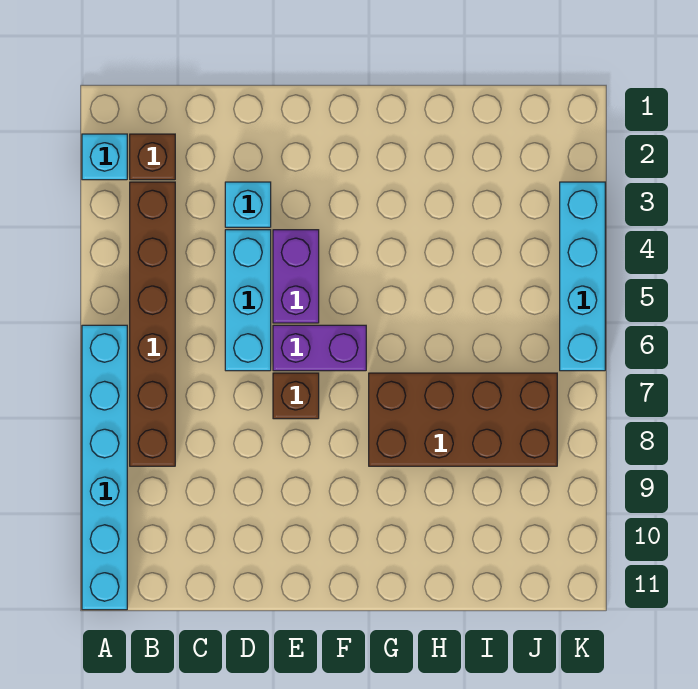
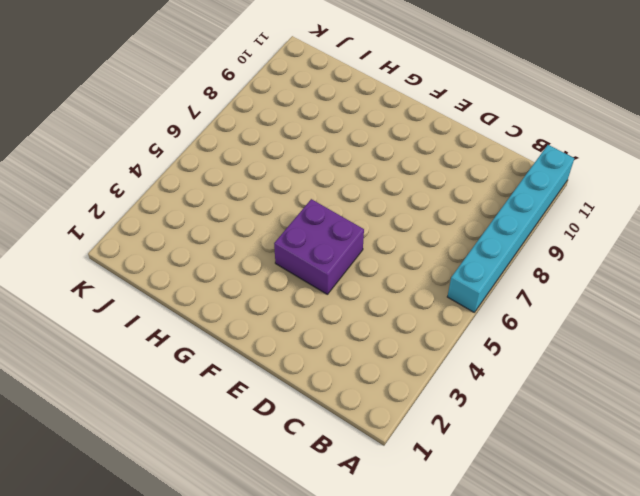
purple brick E4:F5 level 1 -> purple brick E4:E5 level 1
none -> cyan brick A2 level 1
none -> brown brick B2 level 1

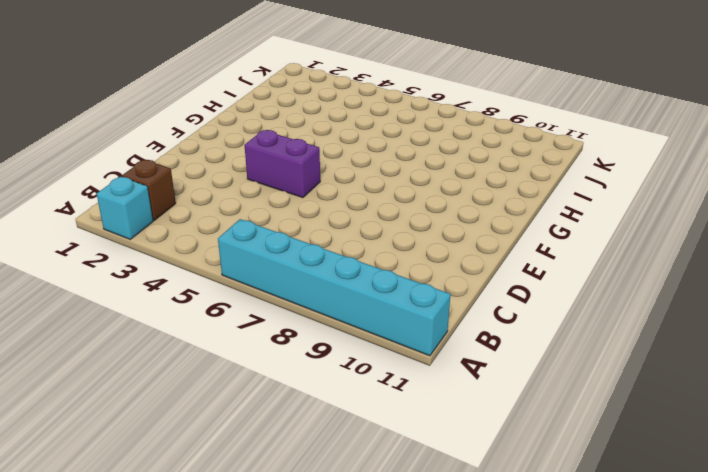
none -> brown brick B3:B8 level 1
none -> cyan brick D3 level 1

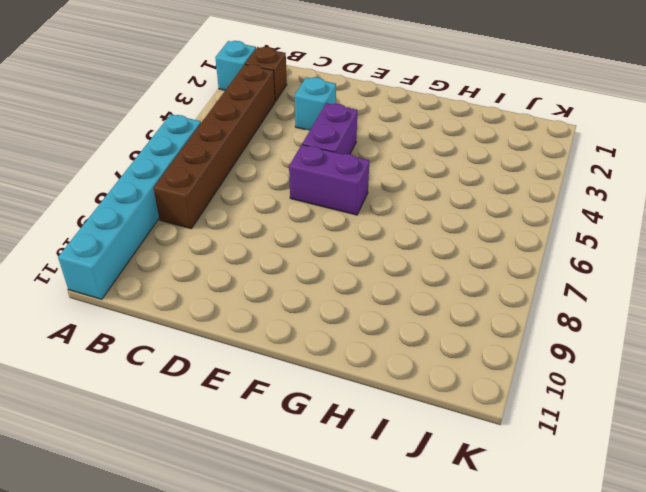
none -> cyan brick D4:D6 level 1
none -> brown brick E7 level 1

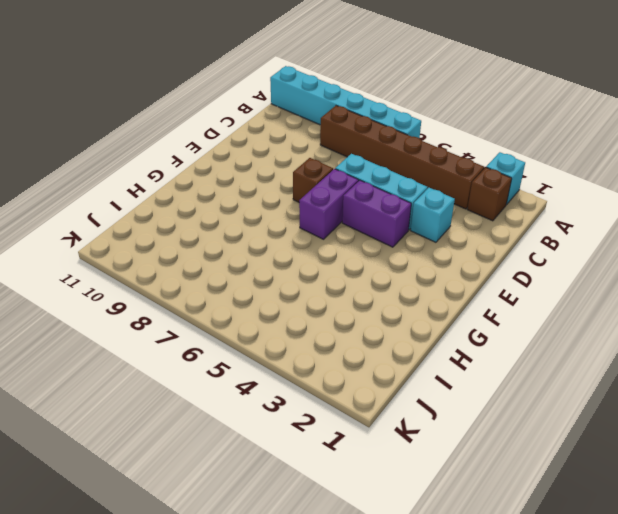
none -> brown brick G7:J8 level 1
none -> cyan brick K3:K6 level 1

